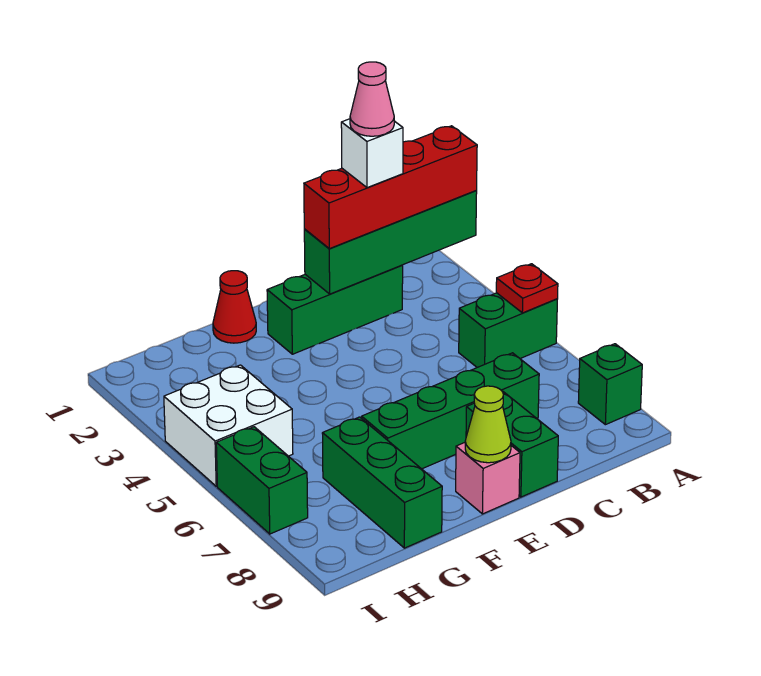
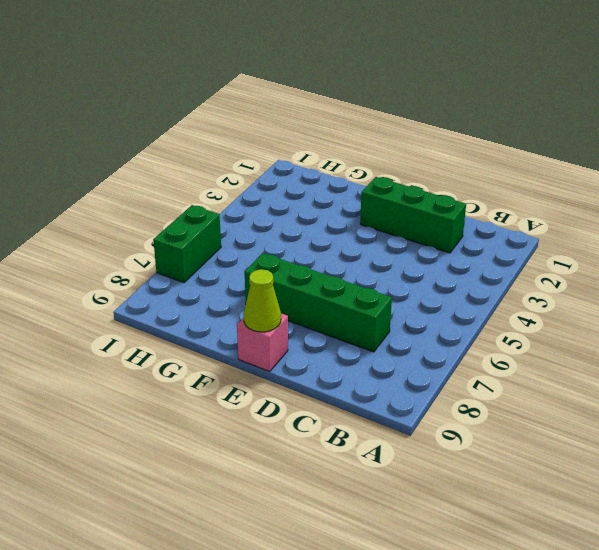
none -> green brick A5:B5 level 1
none -> green brick A8 level 1
none -> green brick D8:D9 level 1

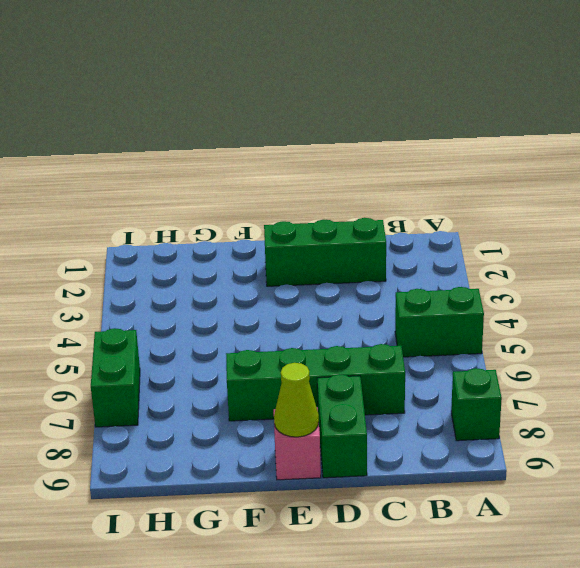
none -> red cone F1 level 1
none -> green brick G7:G9 level 1
none -> white brick H4:I5 level 1

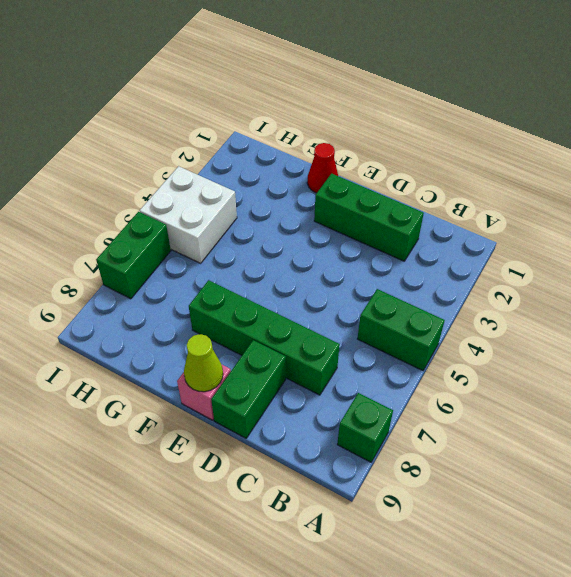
none -> green brick G7:G9 level 1
none -> green brick A2:D2 level 2
none -> red plate A5 level 2

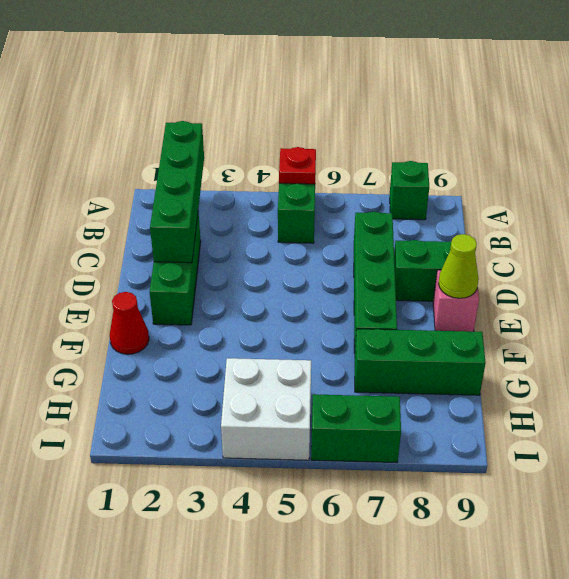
none -> red brick A2:D2 level 3
none -> white brick C2 level 4
none -> pink cone C2 level 5

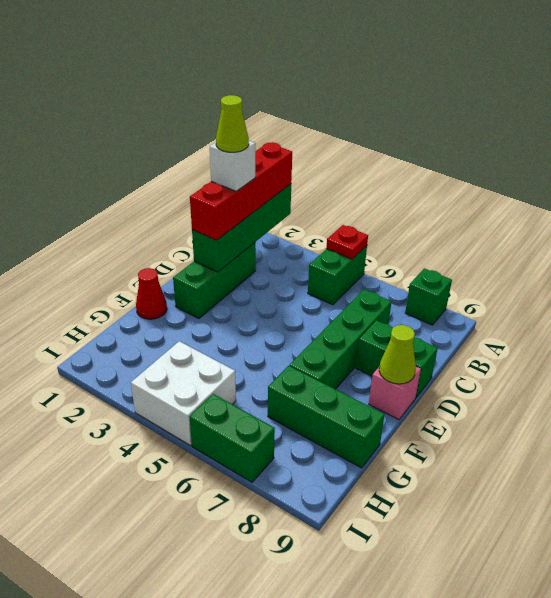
lime cone C2 level 5 -> pink cone C2 level 5

